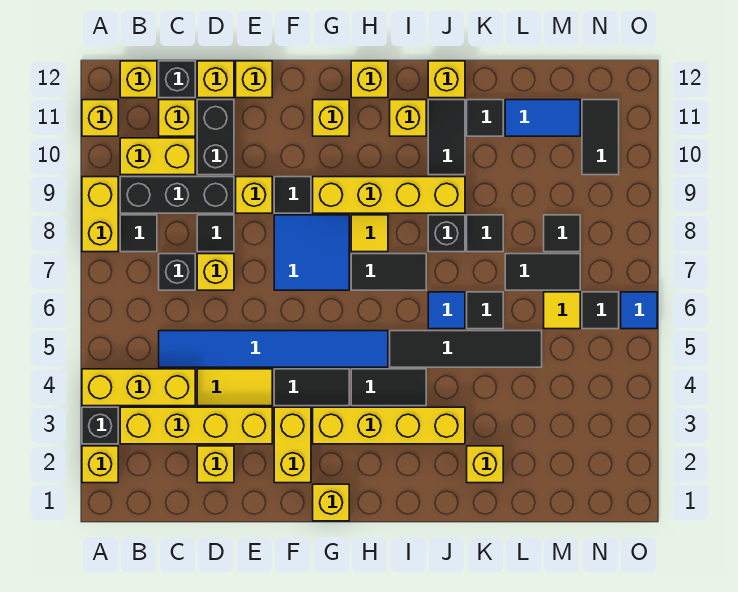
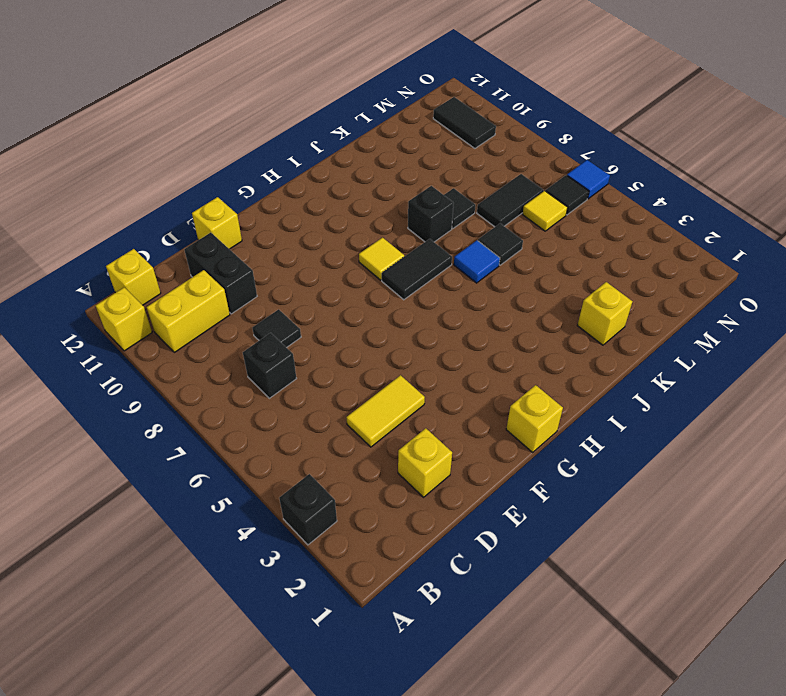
none -> yellow brick A2 level 1
none -> yellow brick A4:C4 level 1
none -> yellow brick A8:A9 level 1
none -> yellow brick B3:E3 level 1

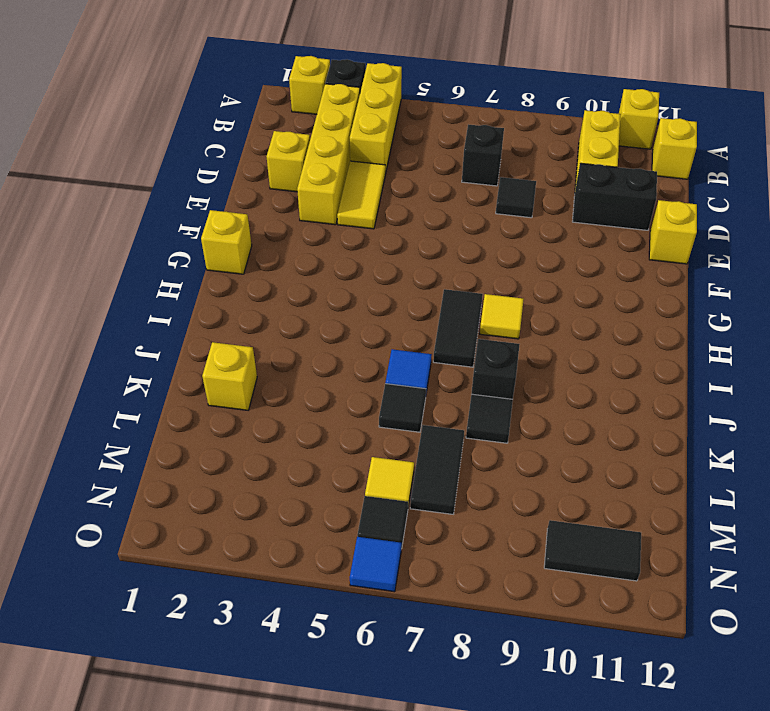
none -> yellow brick A8:A9 level 1
none -> black tile B8 level 1
none -> black brick B9:D9 level 1
none -> blue tile C5:H5 level 1

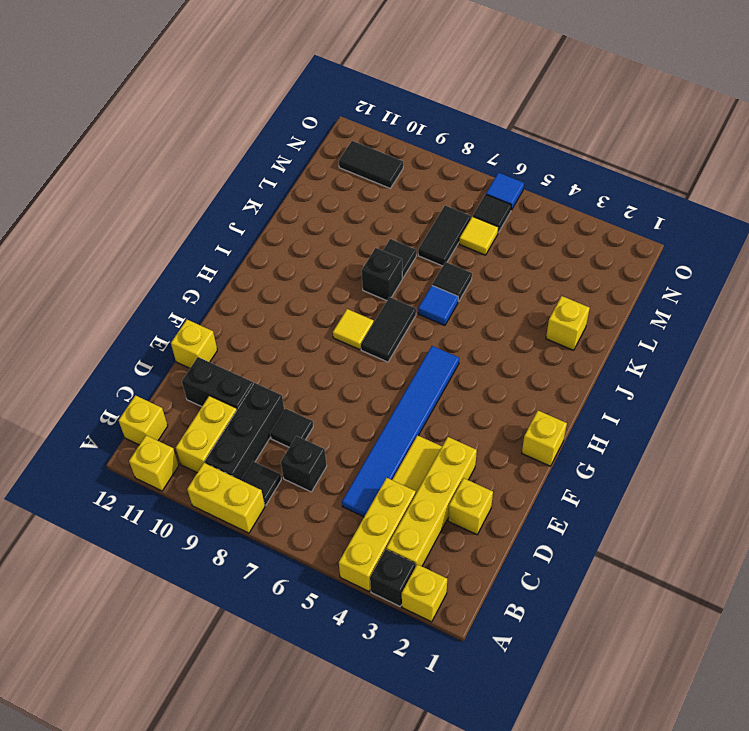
none -> yellow brick C11 level 1
none -> black brick C12 level 1
none -> yellow brick D7 level 1
none -> yellow brick D12 level 1

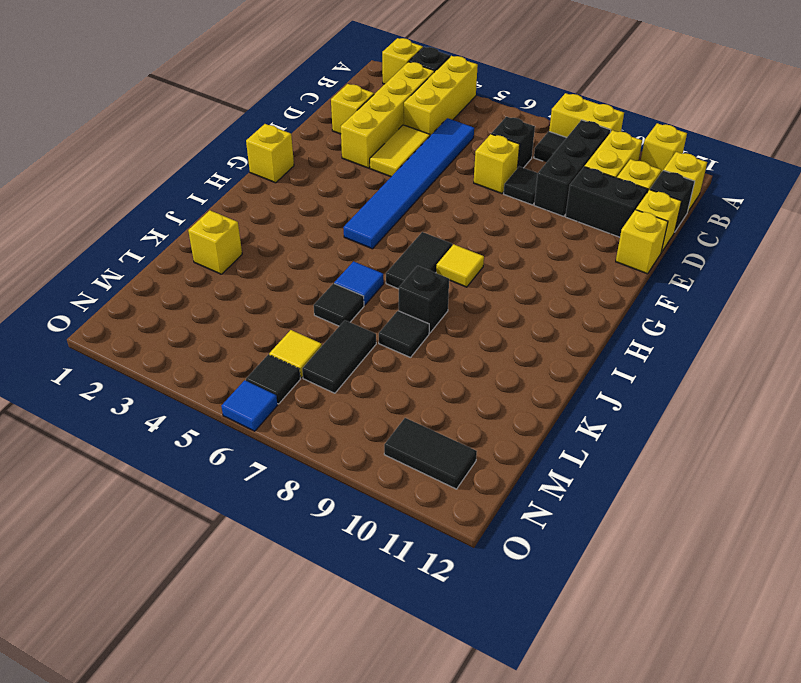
none -> yellow brick E9 level 1
none -> yellow brick F2:F3 level 1
none -> black tile F4:G4 level 1
none -> blue tile F7:G8 level 1

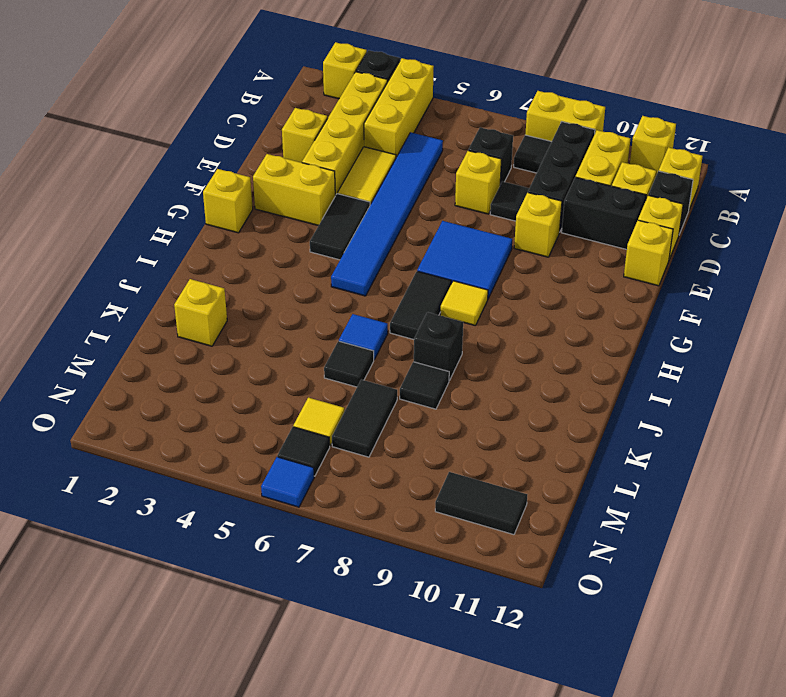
none -> black tile F9 level 1
none -> yellow brick G3:J3 level 1
none -> yellow brick G9:J9 level 1
none -> yellow brick G11 level 1

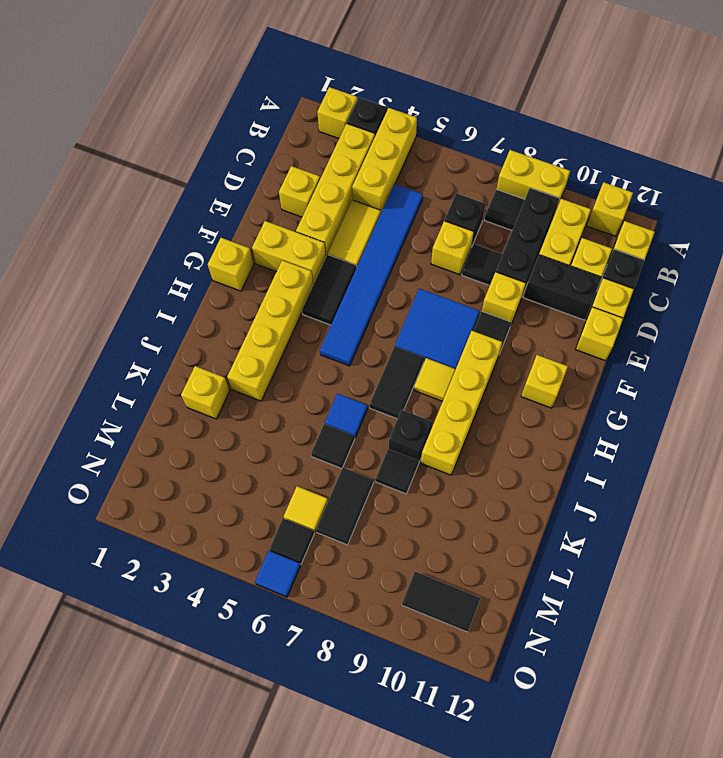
none -> black tile H4:I4 level 1
none -> yellow brick H12 level 1
none -> black tile I5:L5 level 1
none -> yellow brick I11 level 1

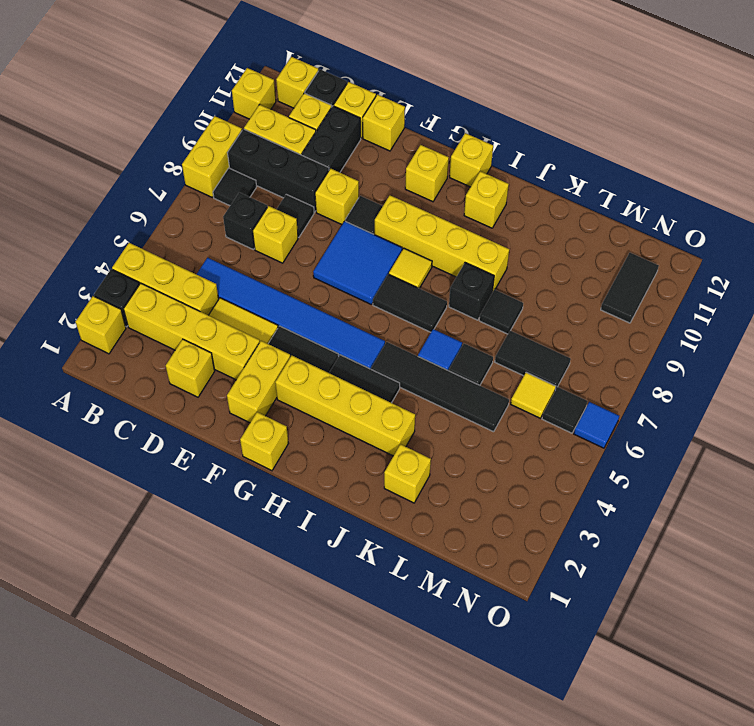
none -> black tile J10:J11 level 1
none -> yellow brick J12 level 1
none -> black tile K11 level 1
none -> blue tile L11:M11 level 1

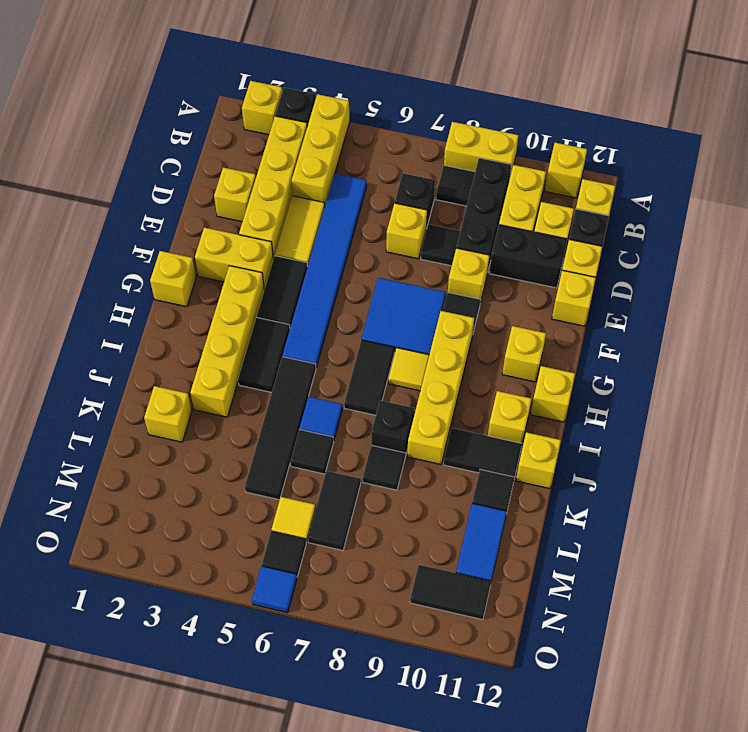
none -> black tile M8 level 1

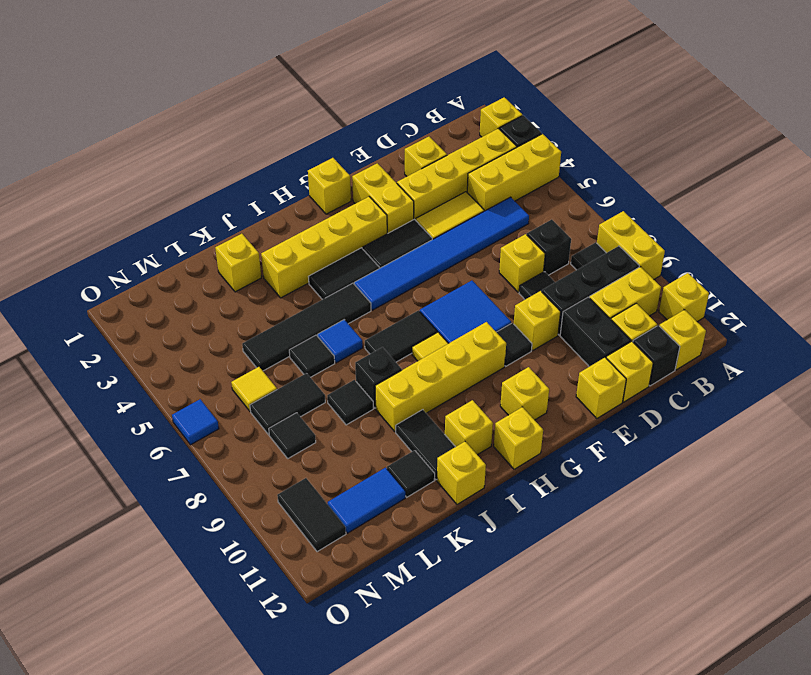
none -> black tile N6 level 1

